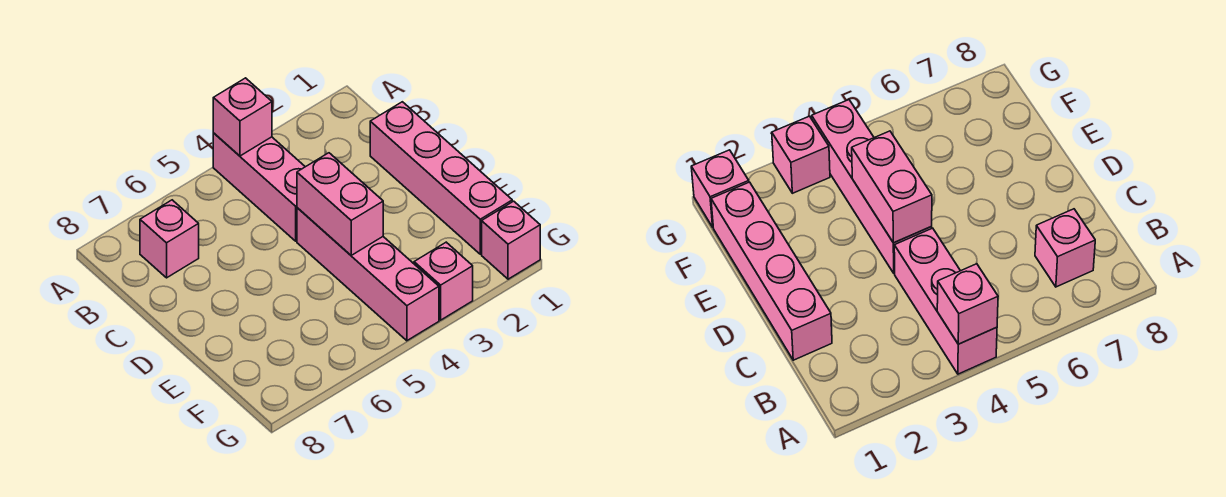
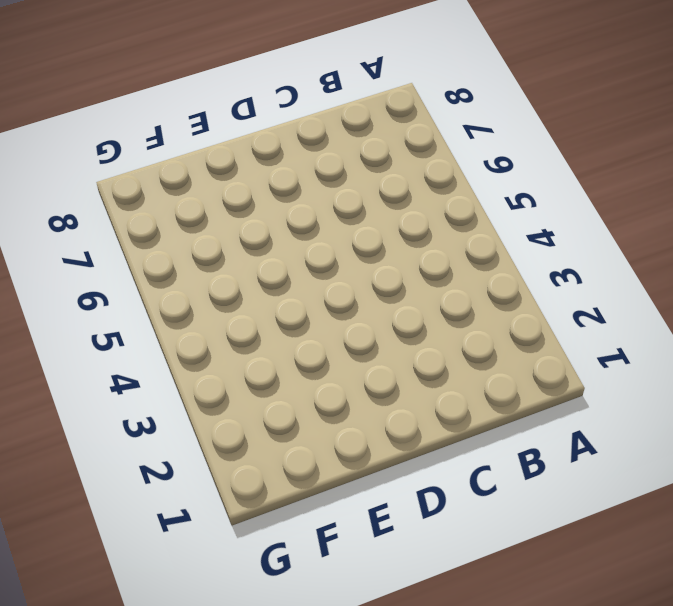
none -> pink brick A4:C4 level 1
none -> pink brick B7 level 1

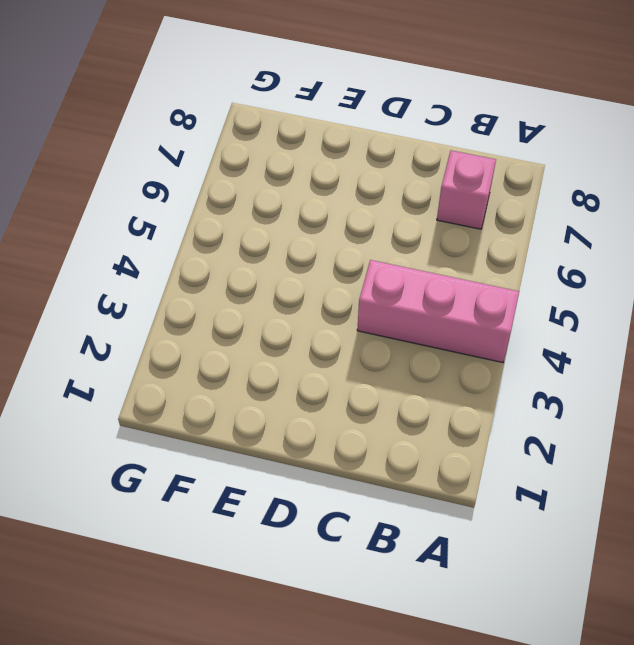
none -> pink brick C1:F1 level 1
none -> pink brick D4:G4 level 1

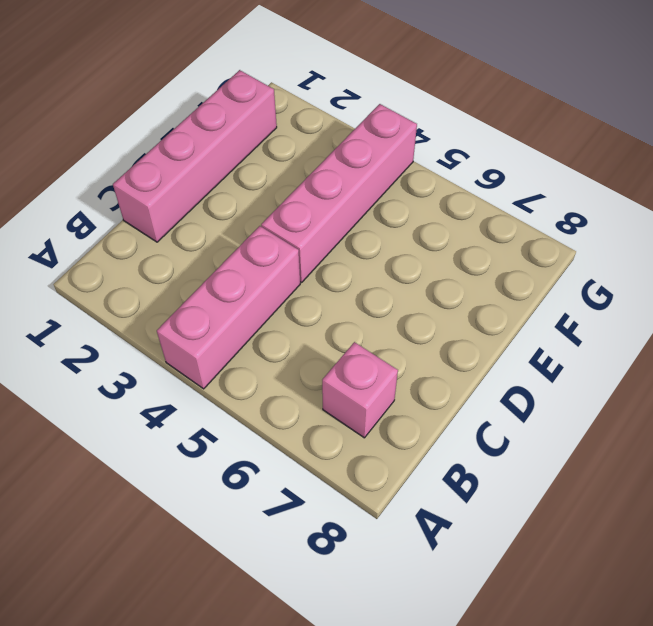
none -> pink brick G1 level 1
none -> pink brick G3 level 1

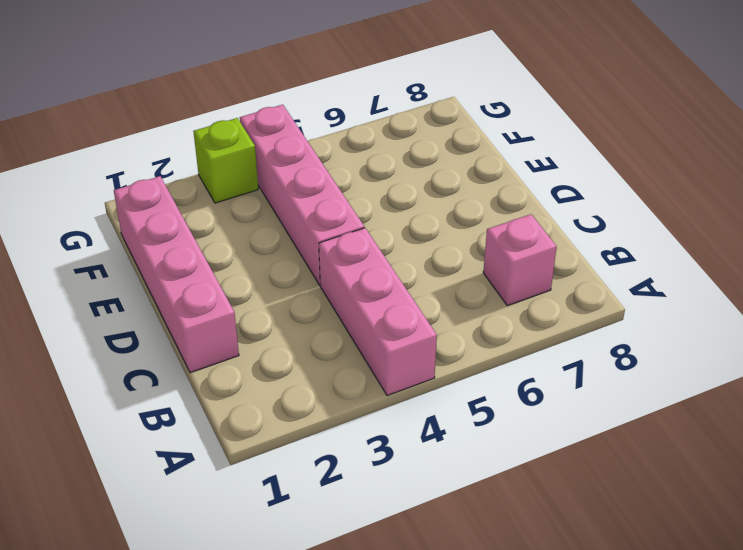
lime brick G3 level 1 -> pink brick G3 level 1
none -> pink brick G1 level 1
none -> pink brick A4 level 2

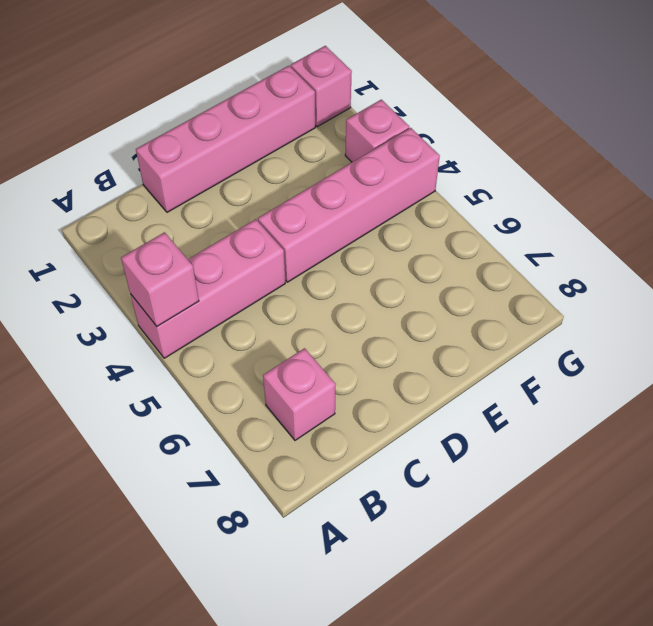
none -> pink brick D4:E4 level 2

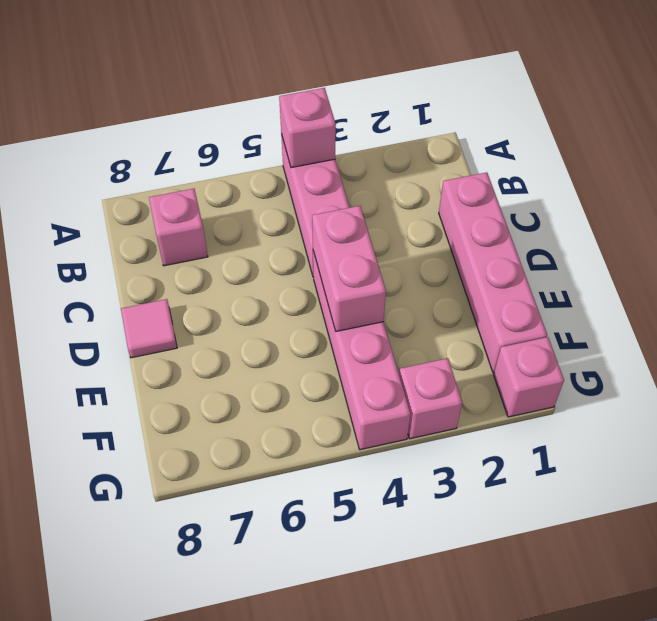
pink tile D8 level 1 -> none

